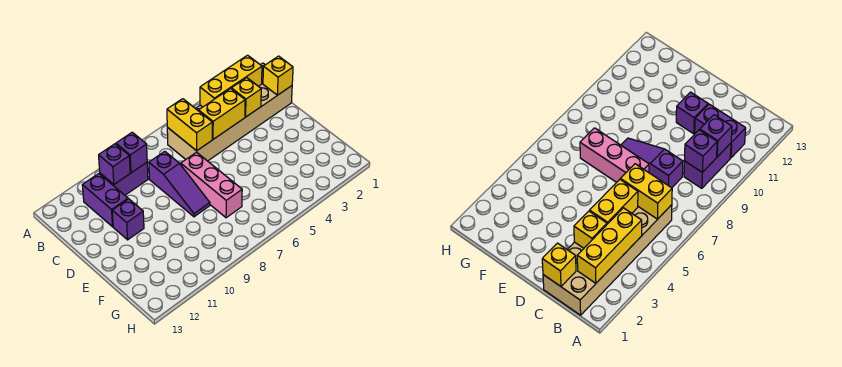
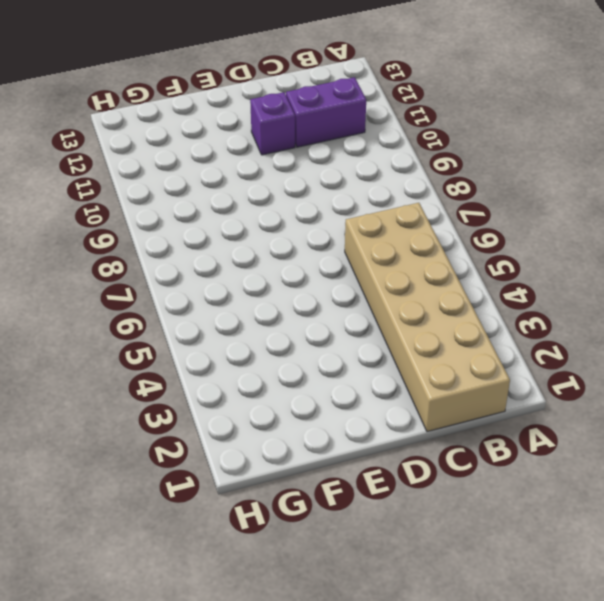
none -> purple brick B9:B10 level 1
none -> purple slope C8:E8 level 1 top C
none -> pink brick D7:F7 level 1

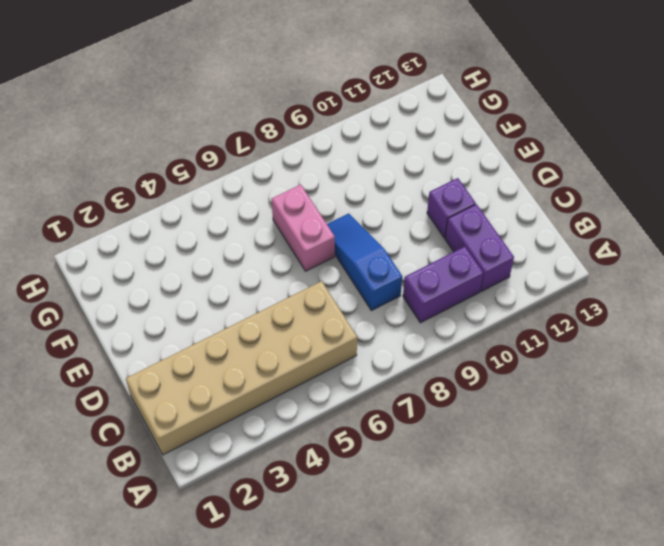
blue slope C8:E8 level 1 top C -> purple slope C8:E8 level 1 top C
pink brick E7:F7 level 1 -> pink brick D7:F7 level 1
none -> yellow brick B2:B4 level 2
none -> yellow brick B6:C6 level 2
none -> purple brick B9 level 2

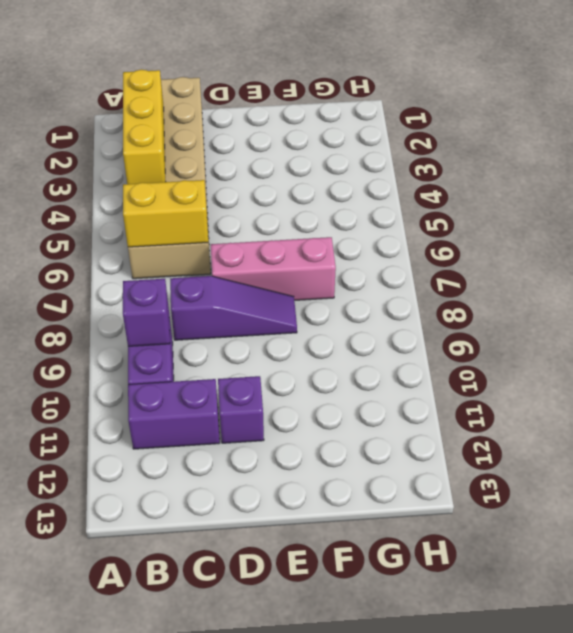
none -> purple brick B10 level 2
none -> yellow brick C1 level 2
none -> yellow brick C3 level 2

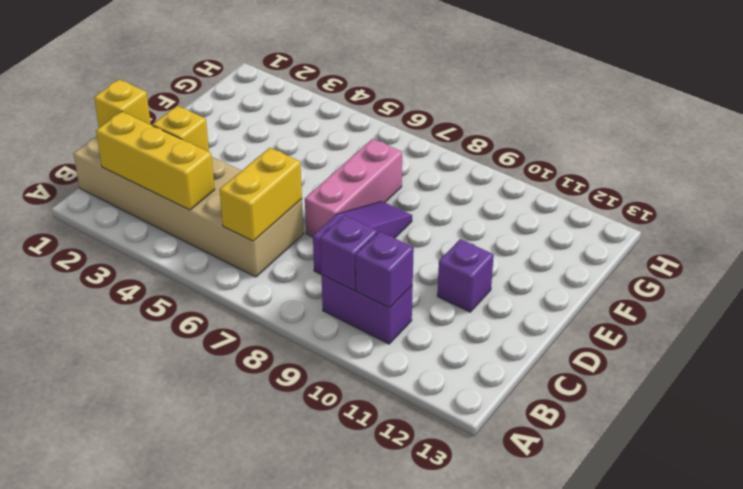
none -> purple brick B11:C11 level 1
none -> yellow brick C4:C5 level 2

